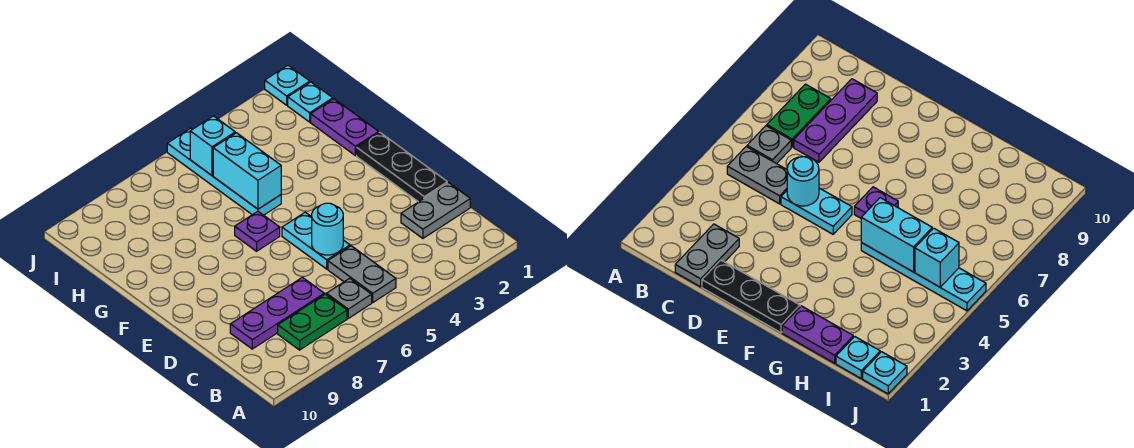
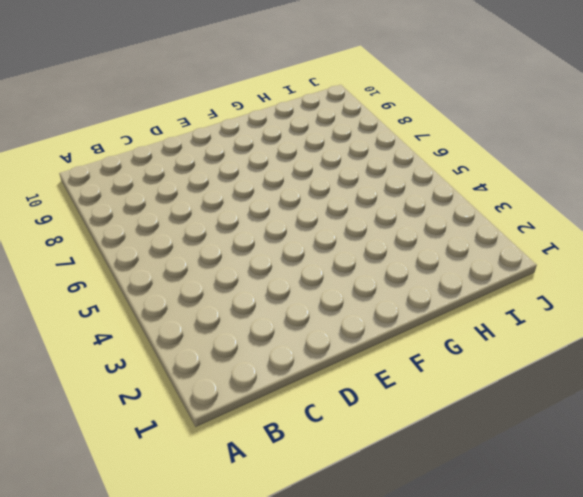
none -> grey plate B5:C5 level 1
none -> grey plate B6 level 1
none -> green plate B7:B8 level 1

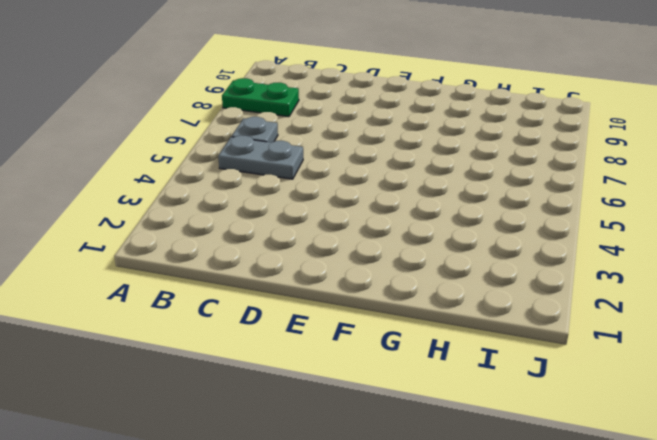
green plate A8:B8 level 1 -> green plate B7:B8 level 1
none -> grey plate C1:C2 level 1
none -> purple plate C7:C9 level 1
none -> black plate D1:F1 level 1

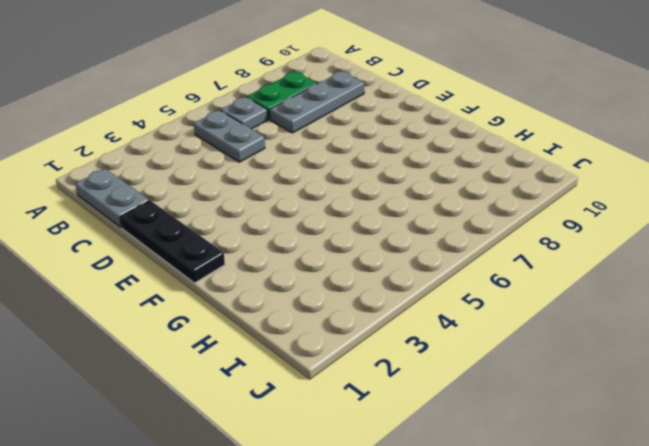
grey plate B1:C1 level 1 -> grey plate C1:C2 level 1
grey plate C7:C9 level 1 -> purple plate C7:C9 level 1
none -> cyan plate D5:E5 level 1
none -> purple plate F6 level 1
none -> purple plate G1:H1 level 1

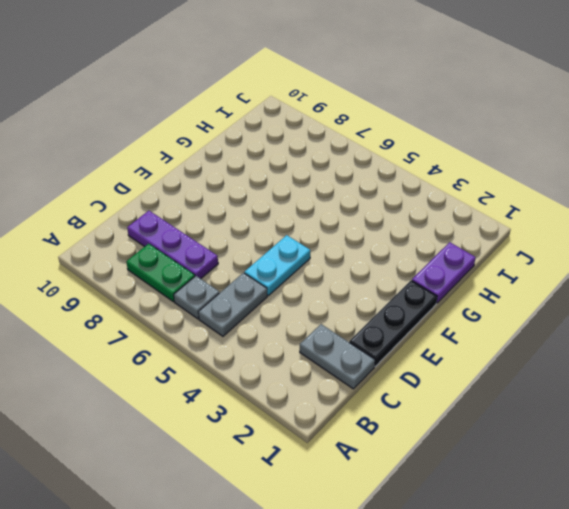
none -> purple plate F6 level 1
none -> cyan plate G5:J5 level 1
none -> cyan plate I1 level 1

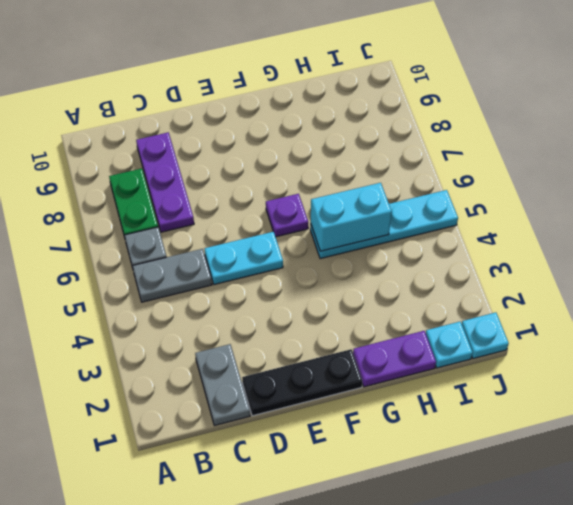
none -> cyan round brick D5 level 2
none -> cyan brick I5 level 2

